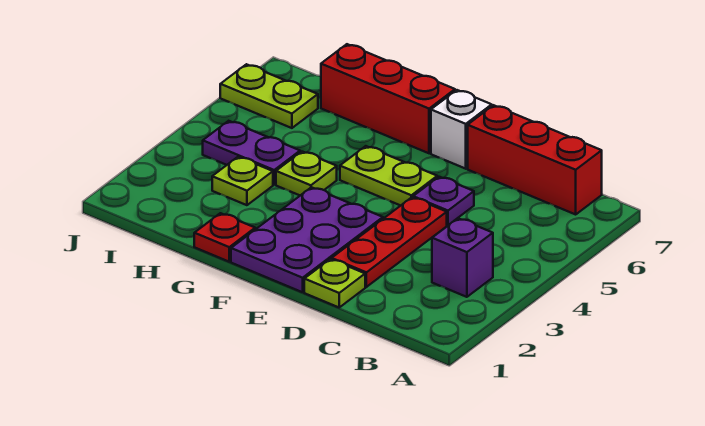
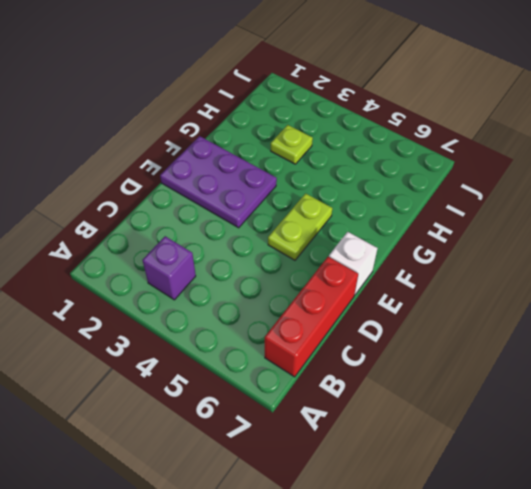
none -> lime plate D1 level 1
none -> red plate D2:D4 level 1
none -> purple plate D5 level 1

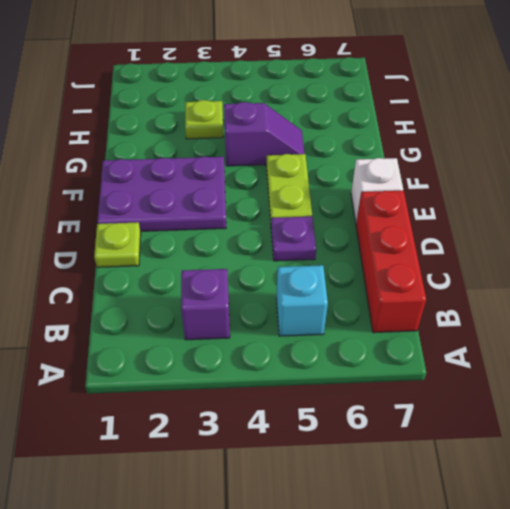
cyan brick B5 level 1 -> none
purple slope G4:G5 level 1 top 4 -> lime plate G4 level 1
none -> red plate D2:D4 level 1
none -> red brick F7:H7 level 1
none -> red plate G1 level 1

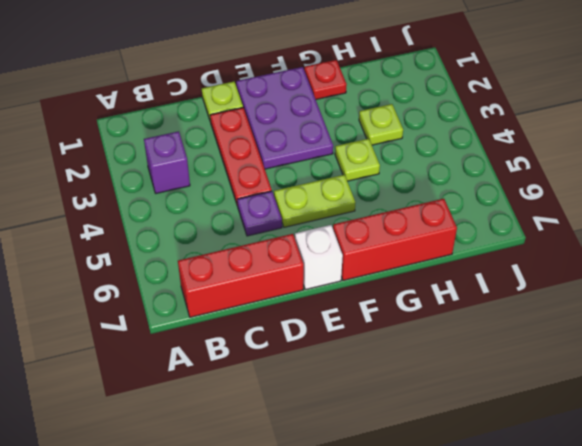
none -> purple plate H4:I4 level 1
none -> lime plate I6:J6 level 1

